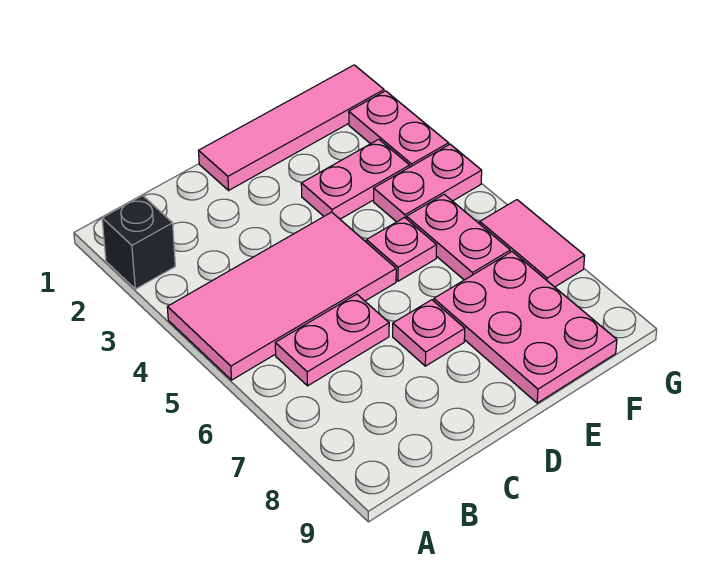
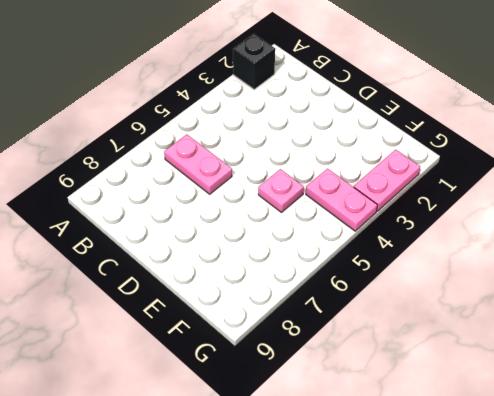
none -> pink tile A4:D5 level 1
none -> pink tile D1:G1 level 1
none -> pink plate D7 level 1

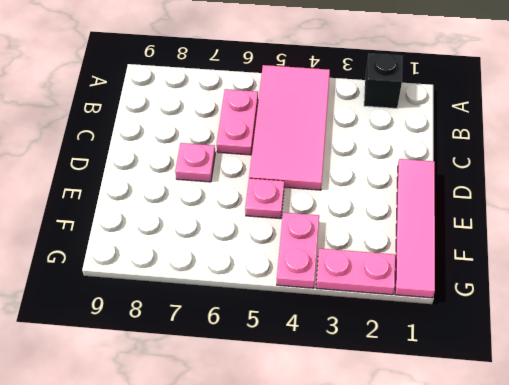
none -> pink plate E3:F3 level 1
none -> pink plate E7:F9 level 1
none -> pink plate F5:F6 level 1

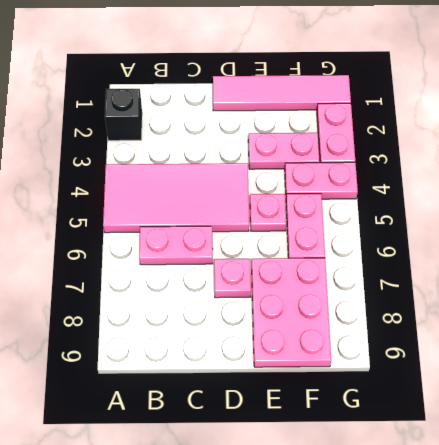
none -> pink tile G6:G7 level 1

